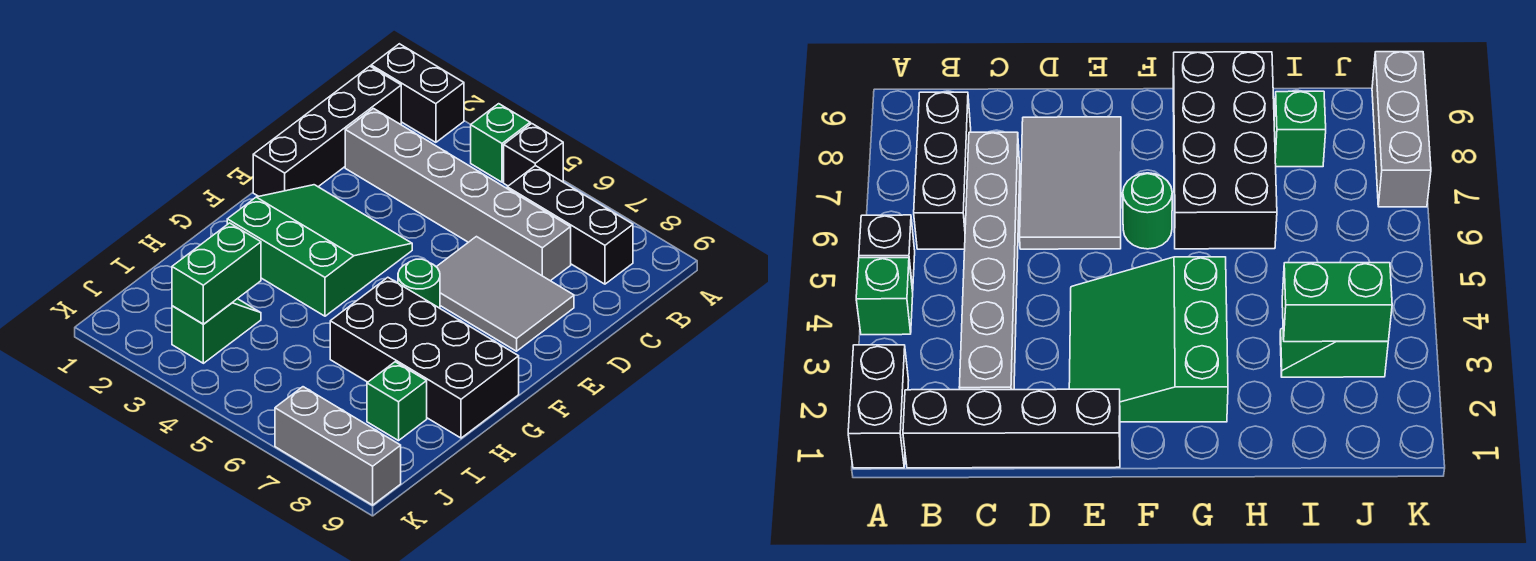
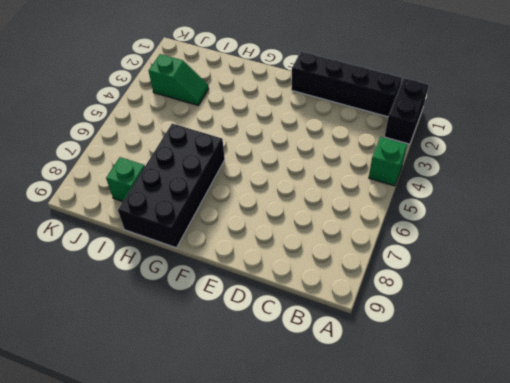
none -> black brick A5 level 1
none -> black brick B6:B8 level 1
none -> grey brick C2:C7 level 1

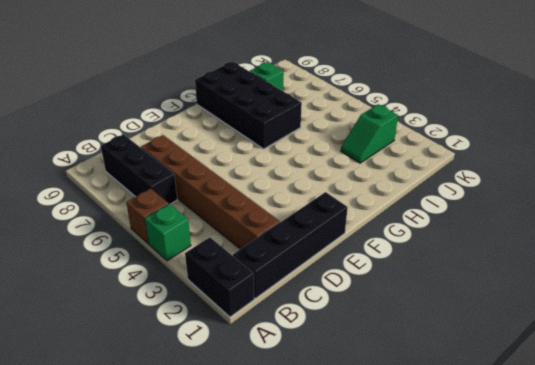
brown brick A5 level 1 -> black brick A5 level 1
brown brick C2:C7 level 1 -> grey brick C2:C7 level 1
none -> grey tile D6:E8 level 1
none -> green slope E2:G4 level 1 top G
none -> green round brick F6 level 1

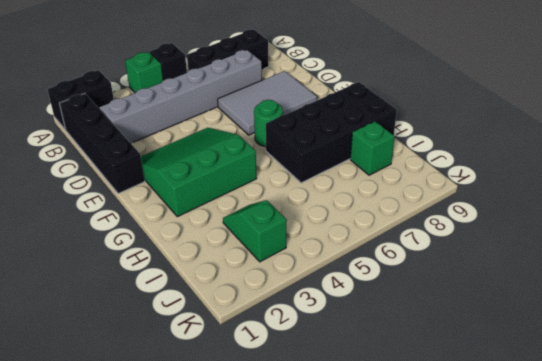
none -> grey brick K7:K9 level 1
none -> green brick I3:J3 level 2

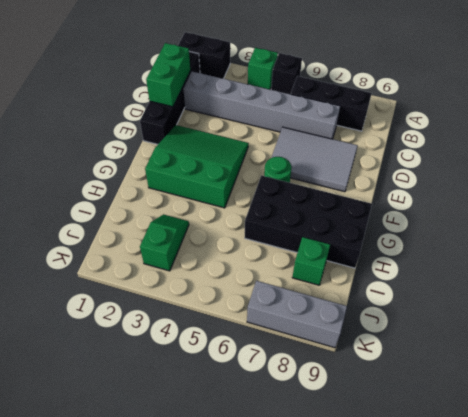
green brick C1:D1 level 2 -> green brick I3:J3 level 2

